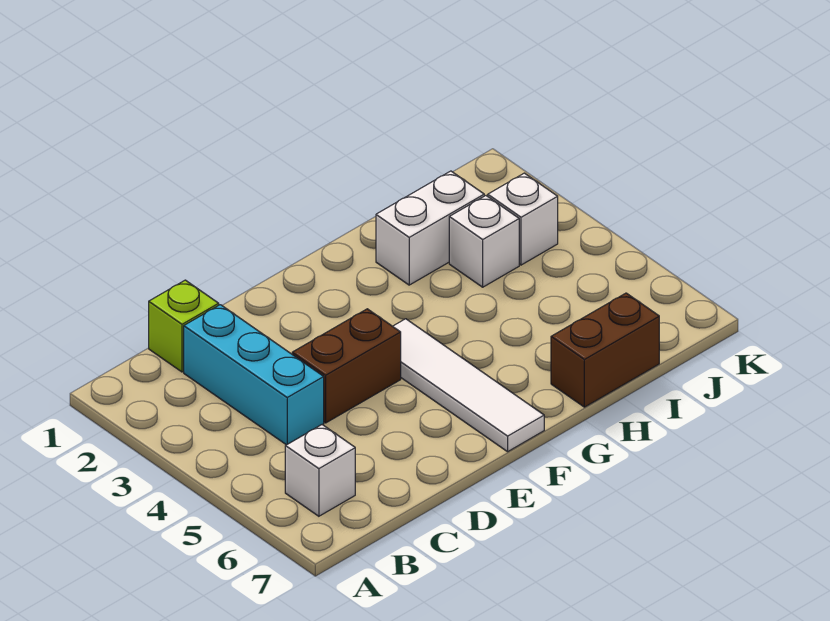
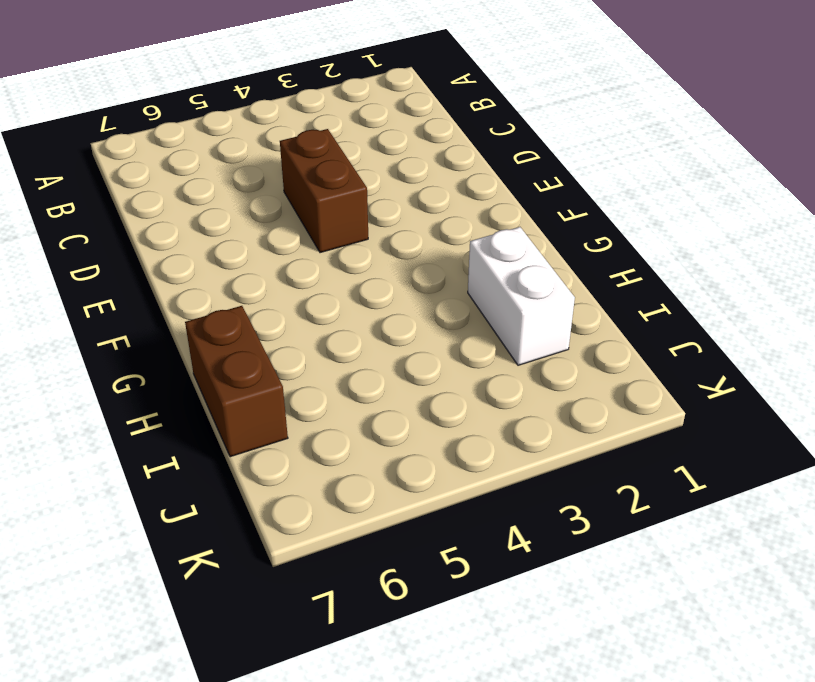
none -> white brick B6 level 1
none -> lime brick C1 level 1

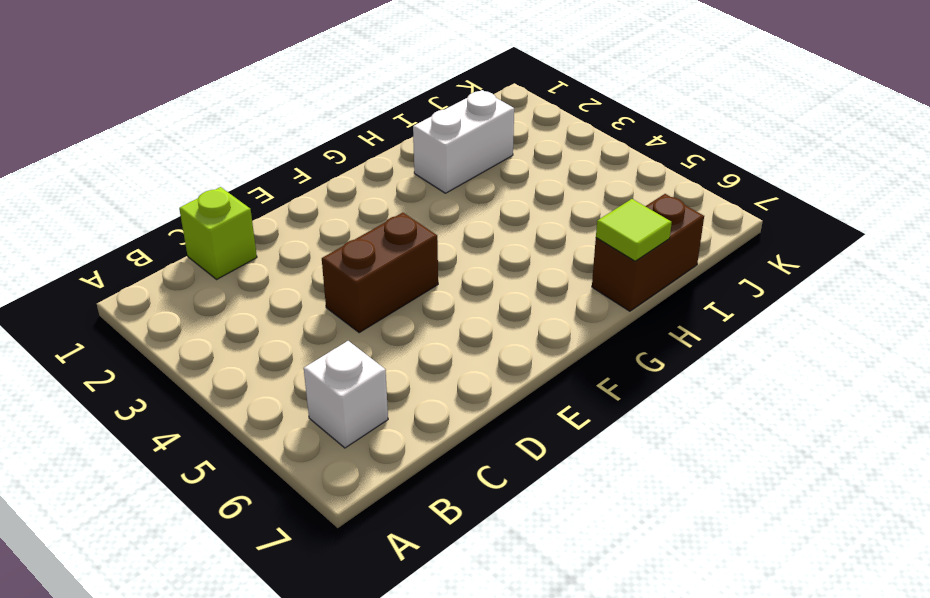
lime tile H7 level 2 -> none
none -> cyan brick C2:C4 level 1
none -> white tile F4:F7 level 1

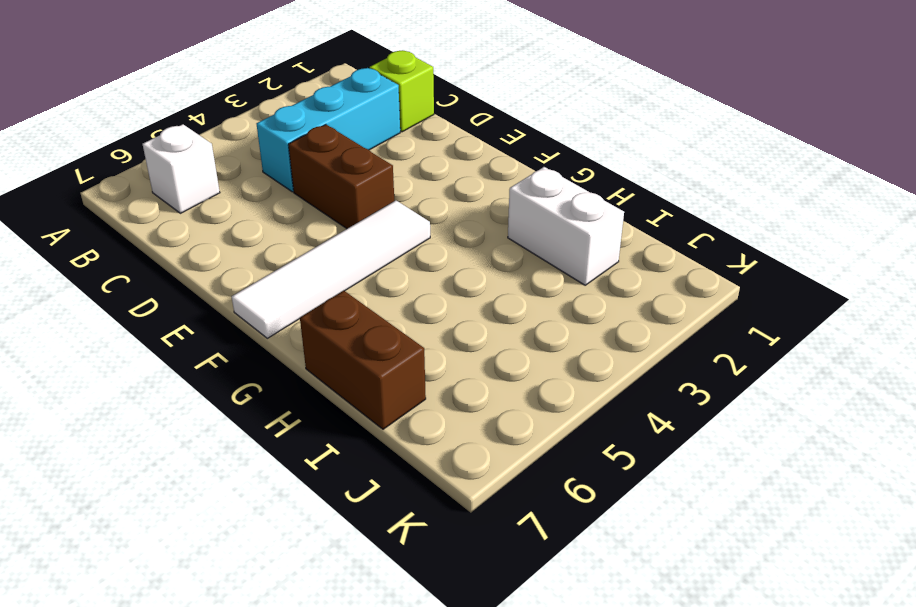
none -> white brick I3 level 1
none -> white brick J3 level 1

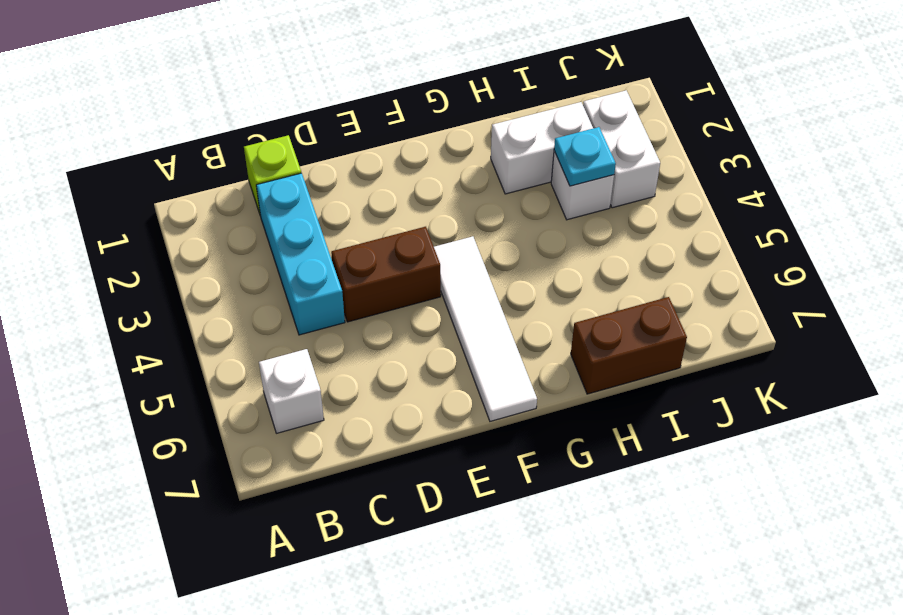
cyan plate I3 level 2 -> none
white brick J2:J3 level 1 -> white brick J3 level 1

